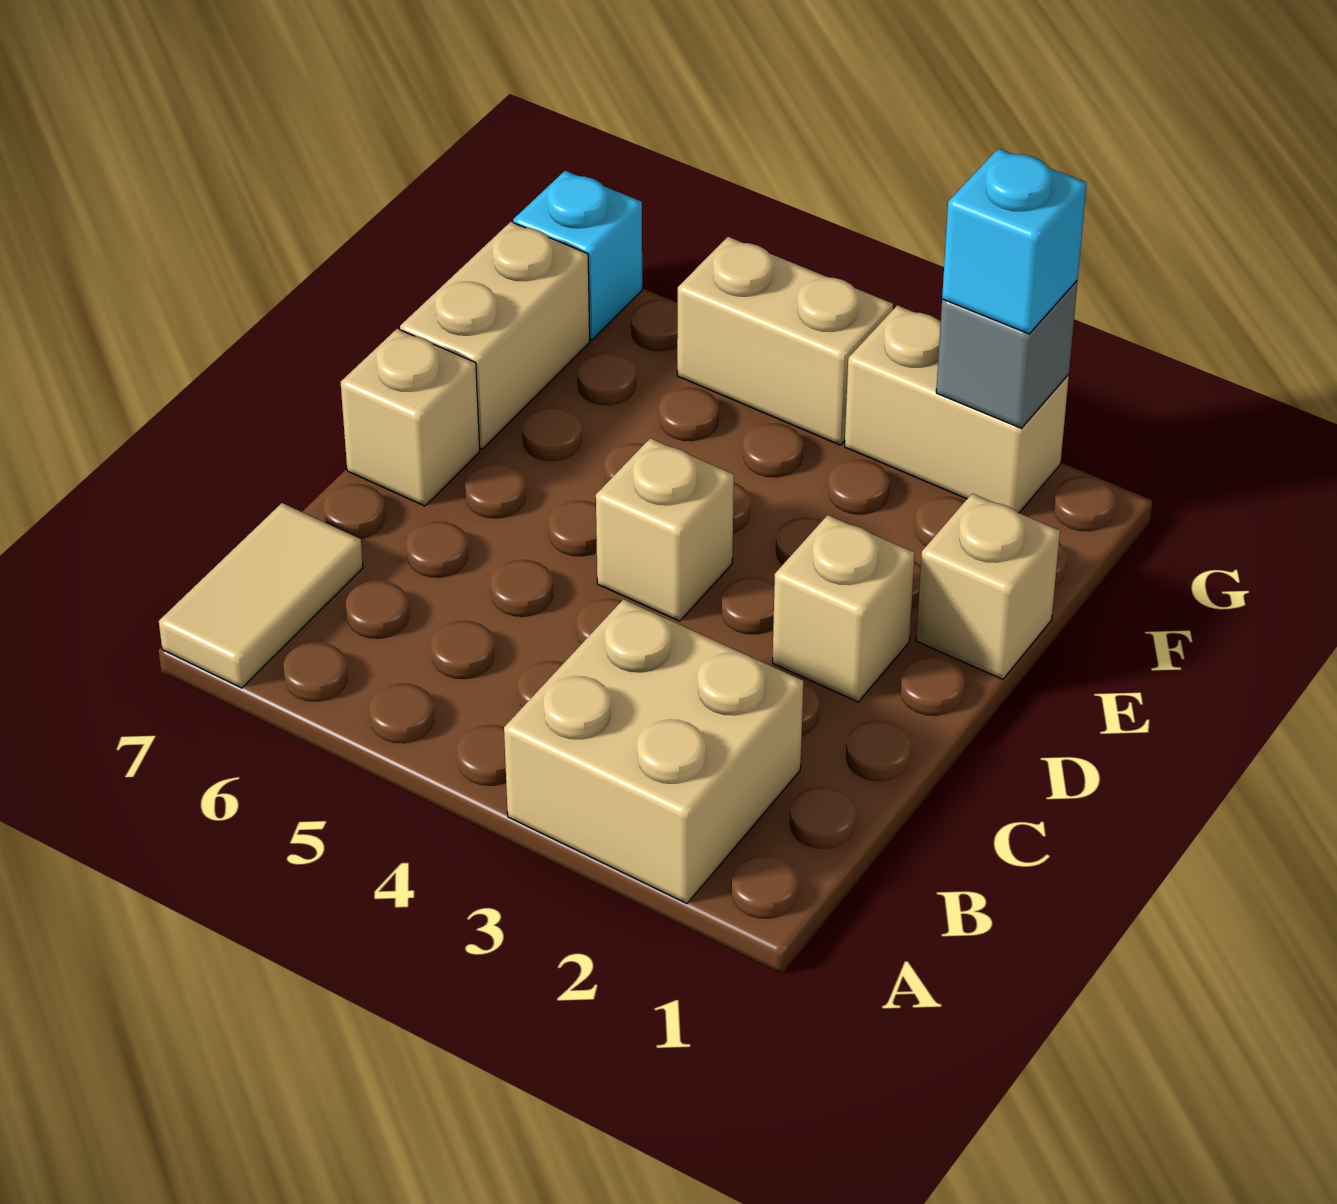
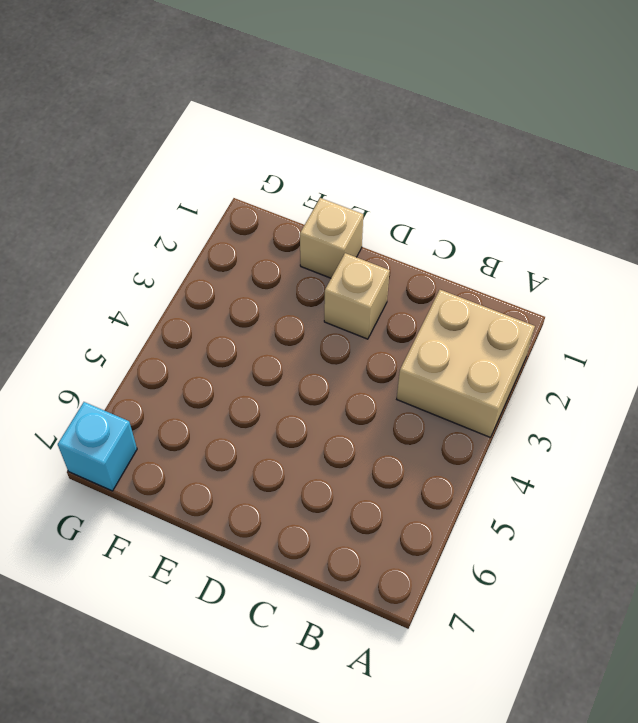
none -> tan tile A7:B7 level 1
none -> tan brick D4 level 1
none -> tan brick D7 level 1

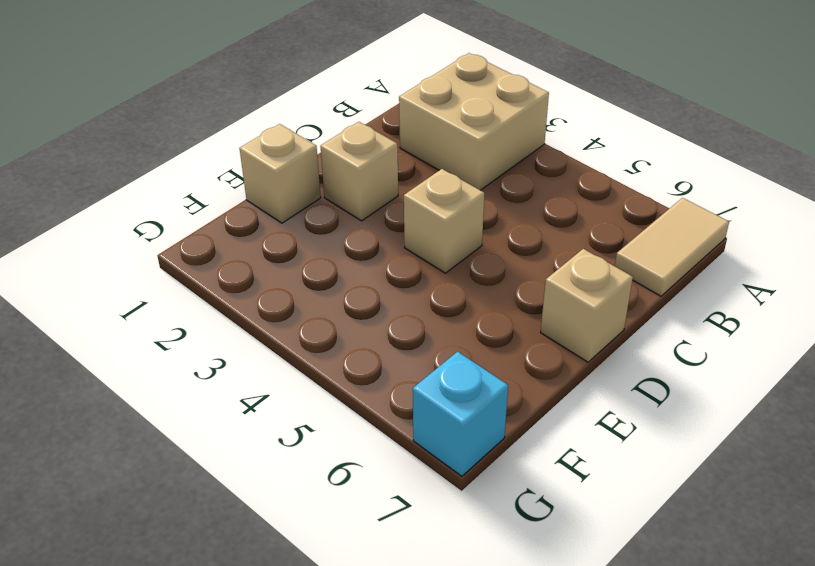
none -> tan brick E7:F7 level 1
none -> tan brick G2:G3 level 1
none -> tan brick G4:G5 level 1

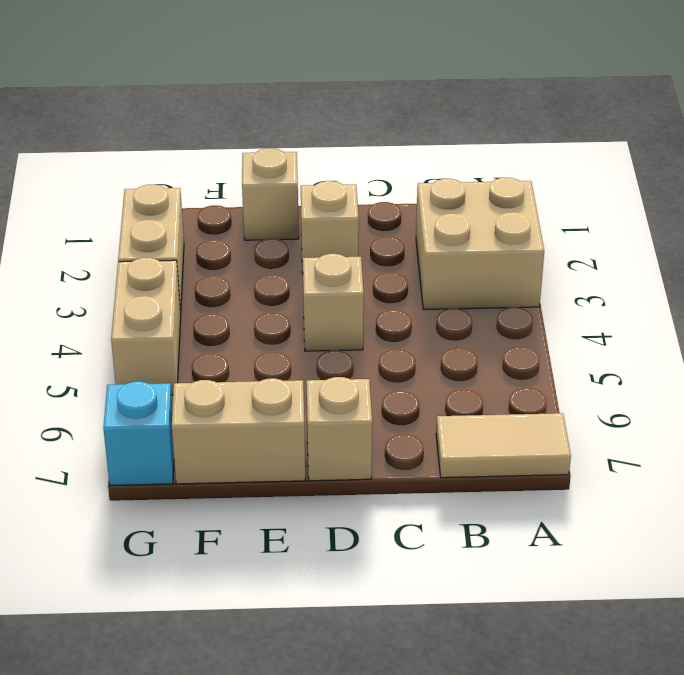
none -> grey brick G2 level 2
none -> cyan brick G2 level 3

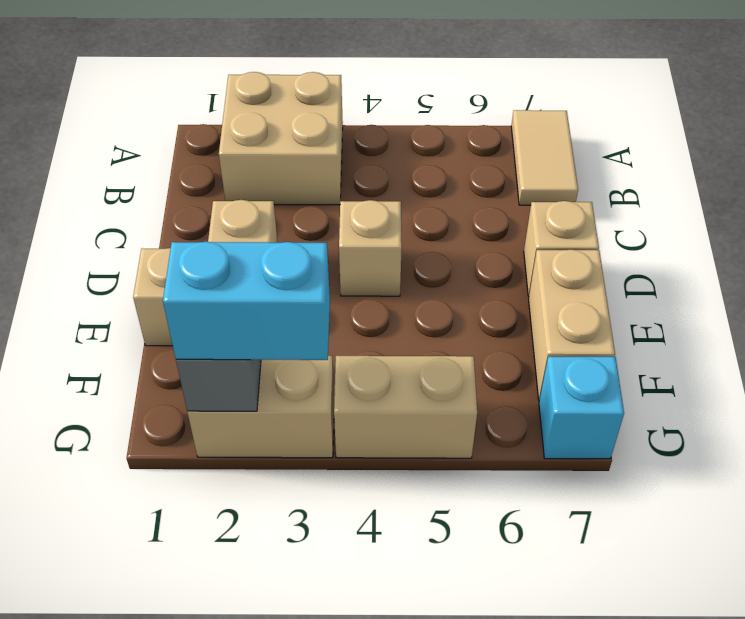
cyan brick G2:G3 level 3 -> cyan brick G2 level 3

